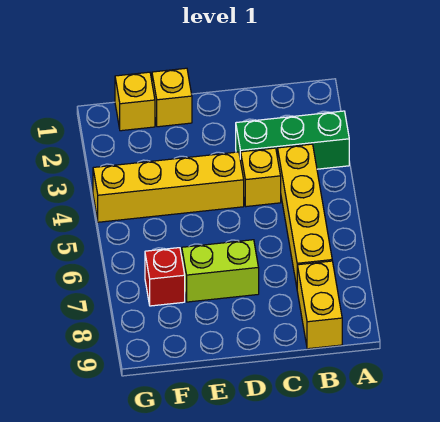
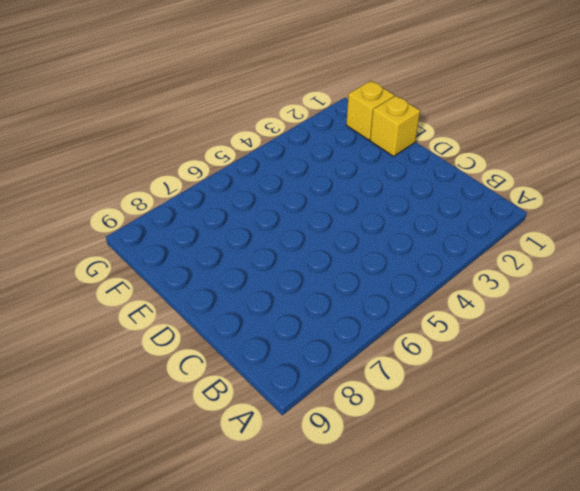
none -> green brick A3:C3 level 1
none -> yellow brick B4:B7 level 1

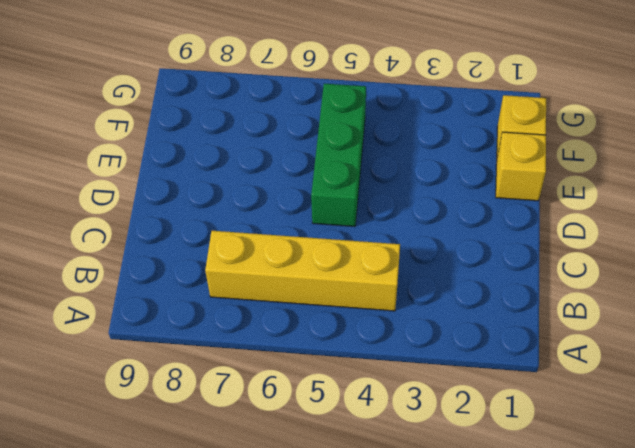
green brick D5:F5 level 1 -> green brick A3:C3 level 1
none -> yellow brick B8:B9 level 1
none -> yellow brick C4 level 1

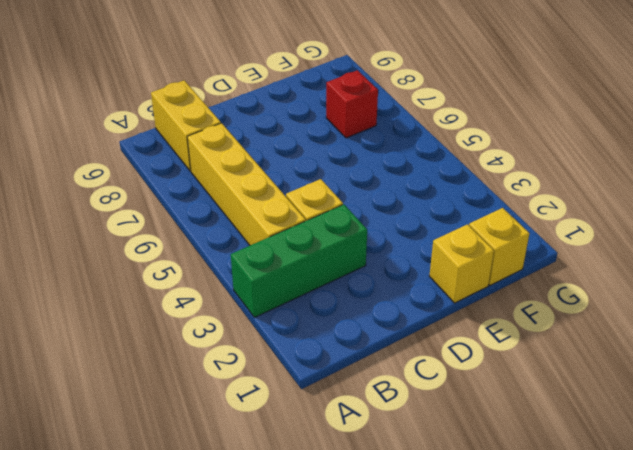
none -> yellow brick D4:G4 level 1
none -> lime brick D7:E7 level 1

